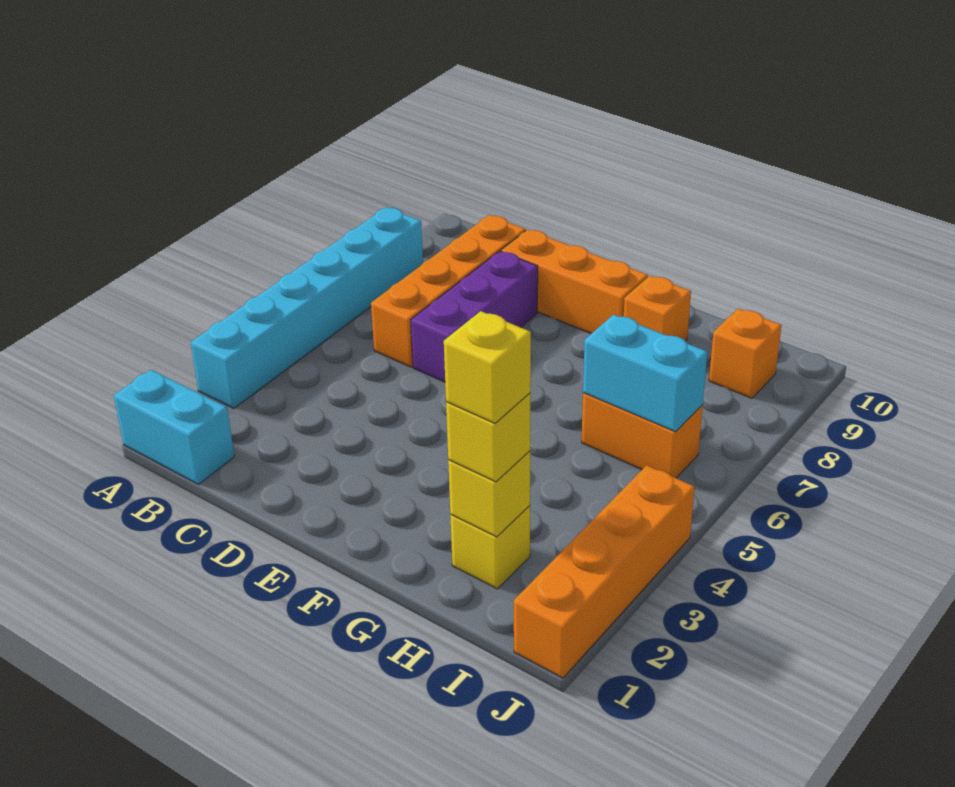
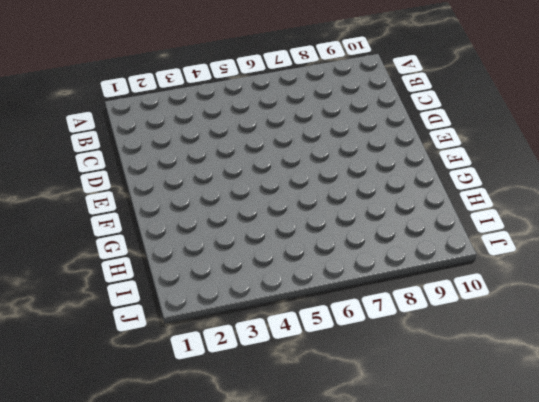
none -> cyan brick A1:B1 level 1
none -> cyan brick A3:A8 level 1
none -> orange brick C6:C9 level 1

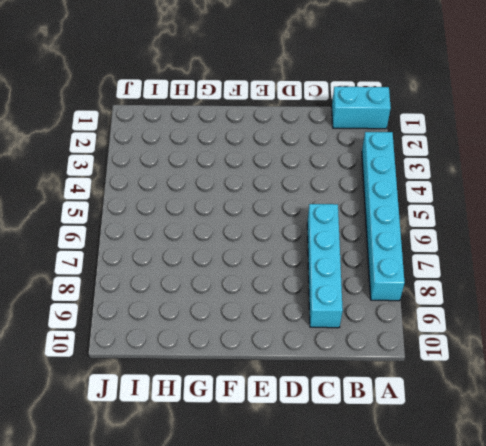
cyan brick C6:C9 level 1 -> orange brick C6:C9 level 1
none -> purple brick D6:D8 level 1
none -> orange brick D9:F9 level 1
none -> orange brick G9 level 1

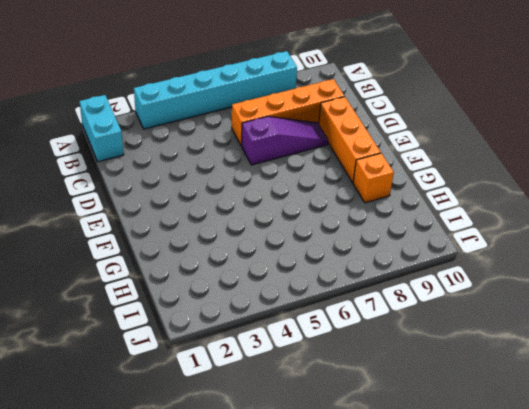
purple slope D6:D8 level 1 top 6 -> purple brick D6:D8 level 1
none -> yellow brick H2 level 1
none -> orange brick H6:I6 level 1
none -> orange brick I9 level 1

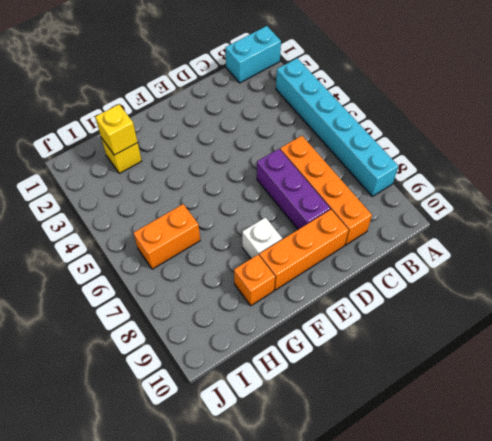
white brick F8 level 1 -> none
none -> orange brick I9 level 1
none -> orange brick J1:J4 level 1
none -> cyan brick H6:I6 level 2

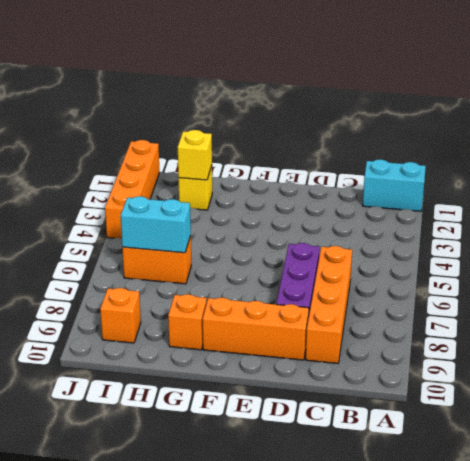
none -> cyan brick A3:A8 level 1
none -> yellow brick H2 level 3
none -> yellow brick H2 level 4

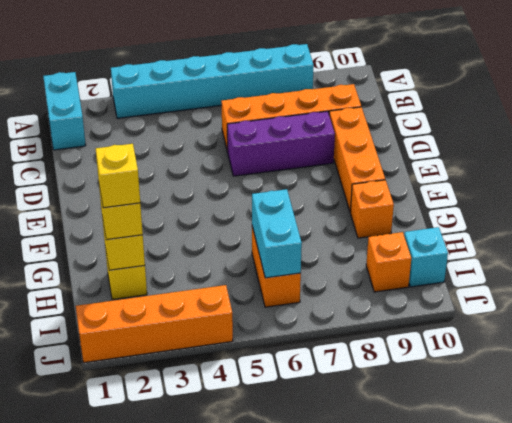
cyan brick I10 level 1 -> none

